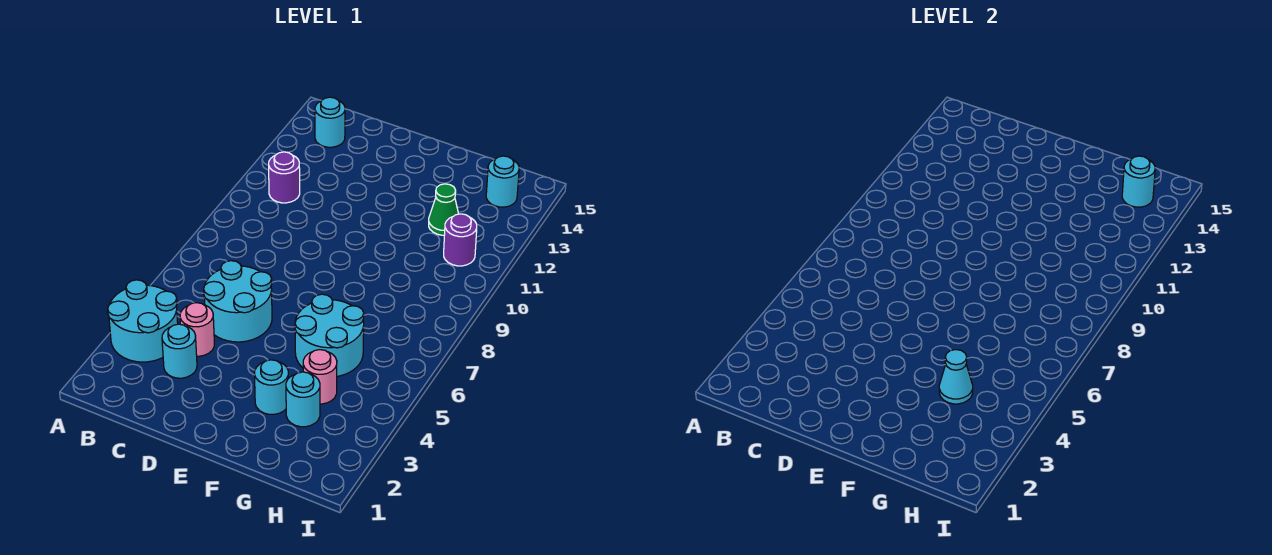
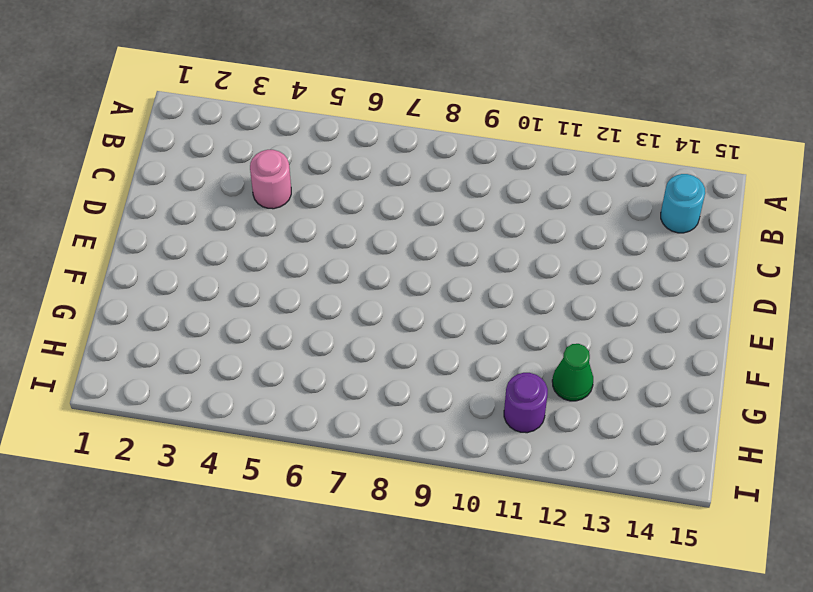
none -> cyan round brick A3:B4 level 1
none -> purple round brick B11 level 1
none -> cyan round brick C3 level 1

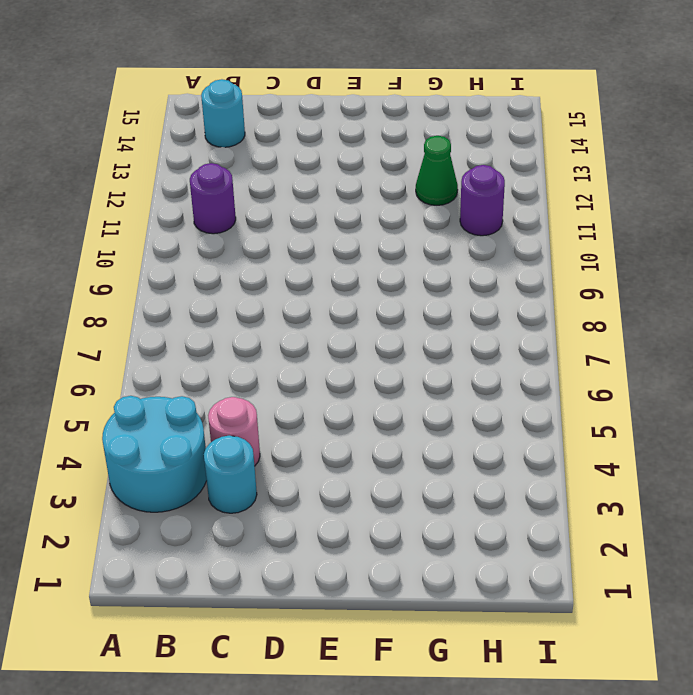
none -> cyan round brick C5:D6 level 1
none -> cyan round brick F3 level 1
none -> cyan round brick F5:G6 level 1

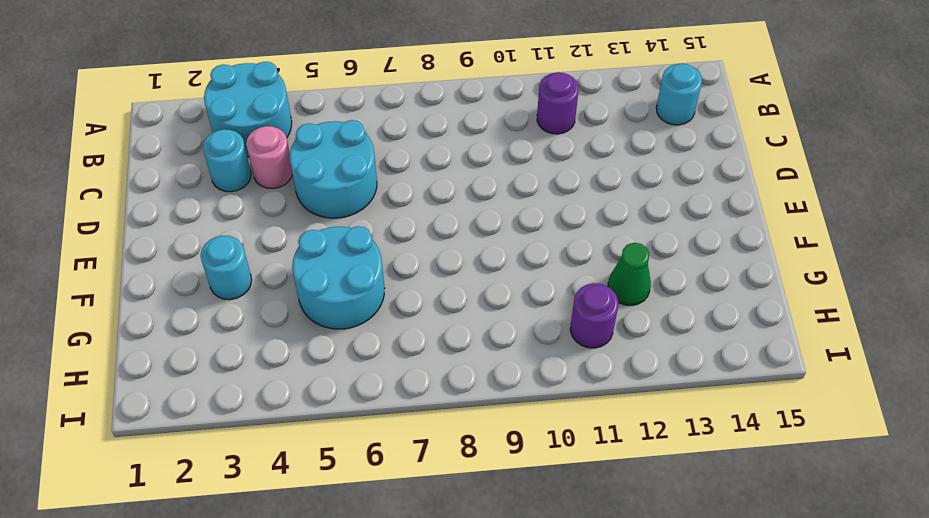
none -> cyan round brick G3 level 1
none -> pink round brick G4 level 1
none -> cyan round brick H14 level 1

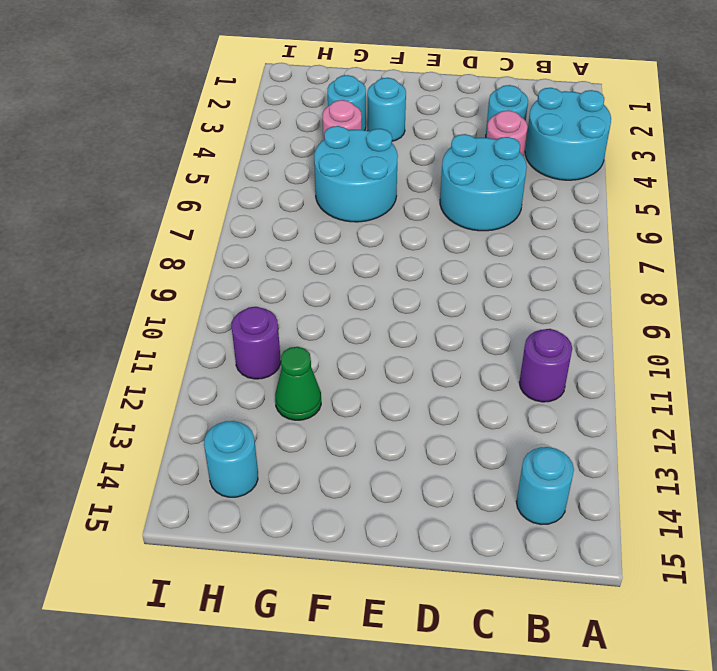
none -> cyan cone G4 level 2
none -> cyan round brick H14 level 2

